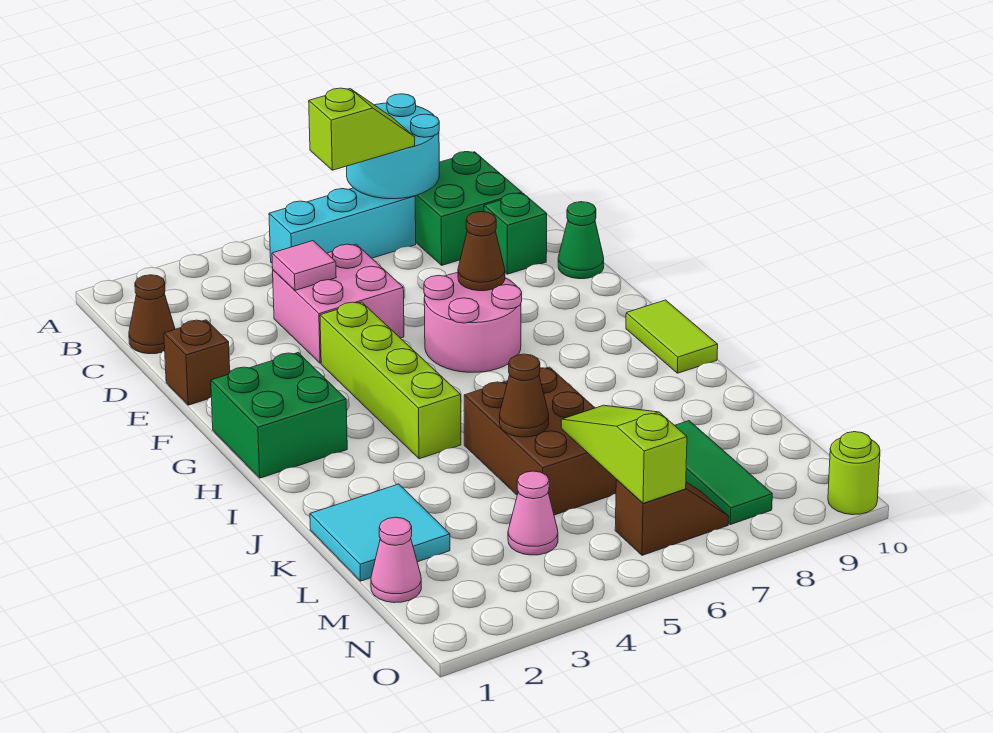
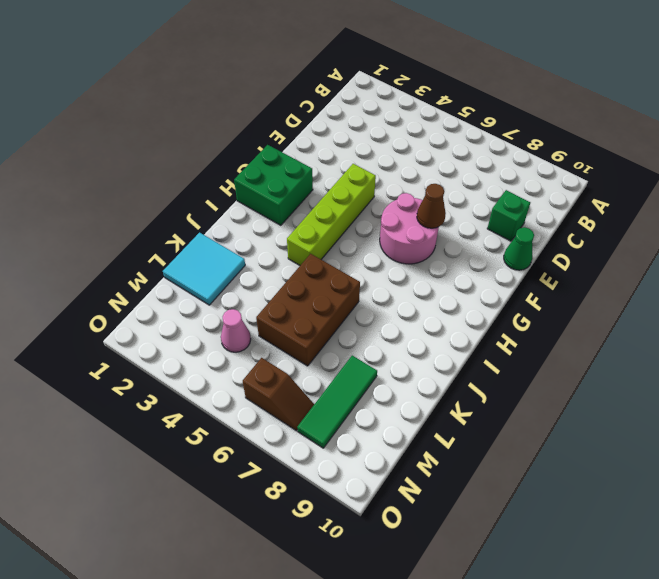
none -> cyan brick B5:B7 level 1
none -> green brick B8:C9 level 1
none -> brown cone C1 level 1

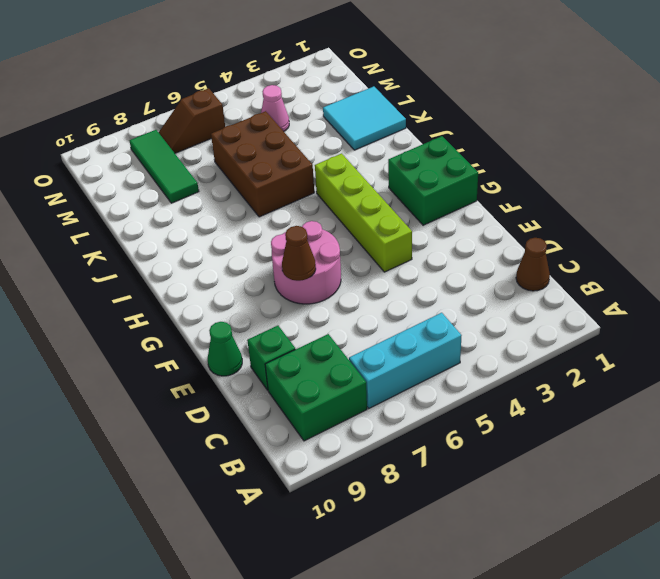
none -> pink brick D4:E5 level 1
none -> brown brick E1 level 1
none -> lime tile H10:I10 level 1

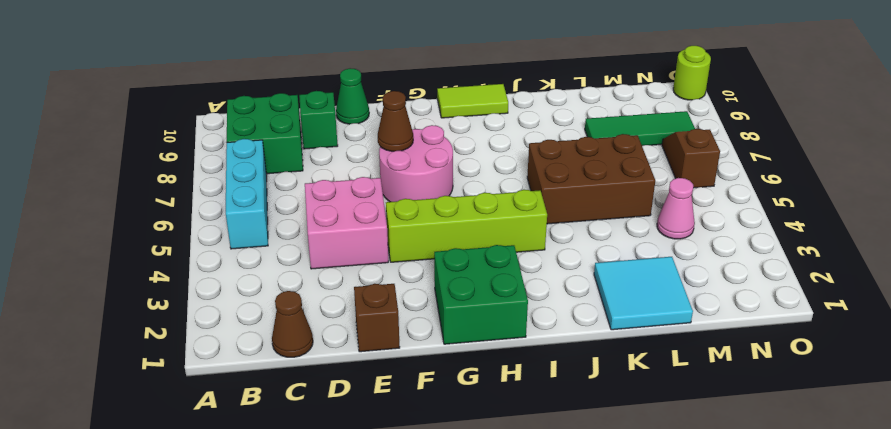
none -> pink cone M1 level 1
none -> cyan round brick A7:B8 level 2
none -> pink tile D4 level 2

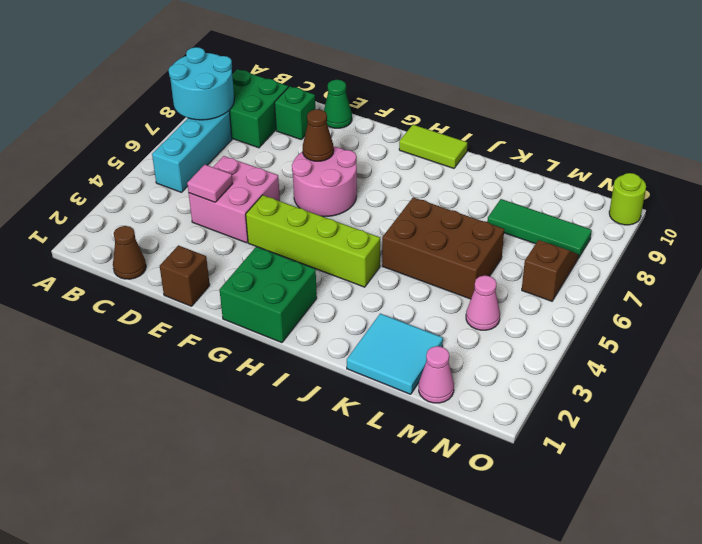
none -> brown cone K5 level 2
none -> lime slope L6:N6 level 2 top N
none -> lime slope B6:B7 level 3 top 6

